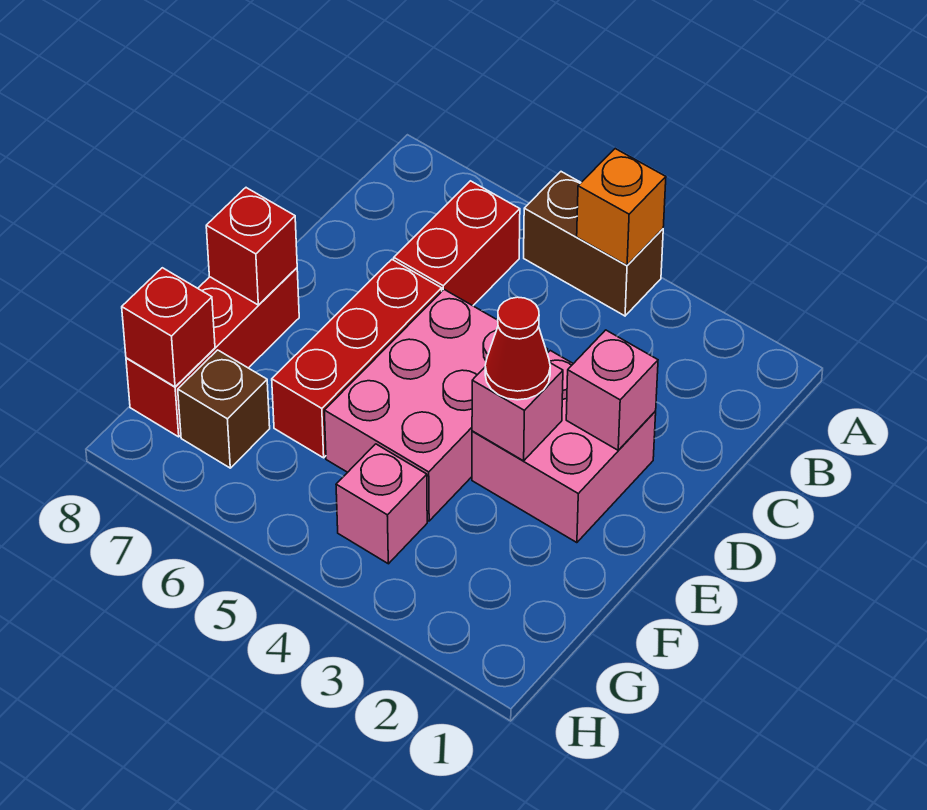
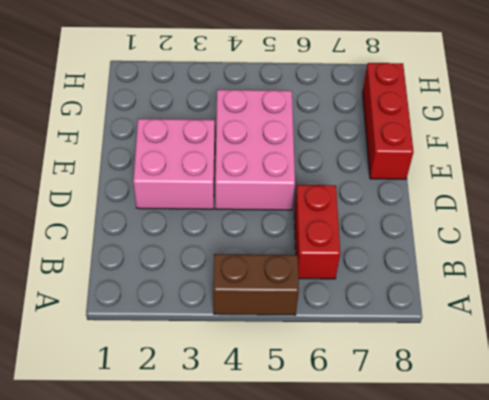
none -> red brick D6:F6 level 1
none -> pink brick G4 level 1
none -> brown brick G7 level 1

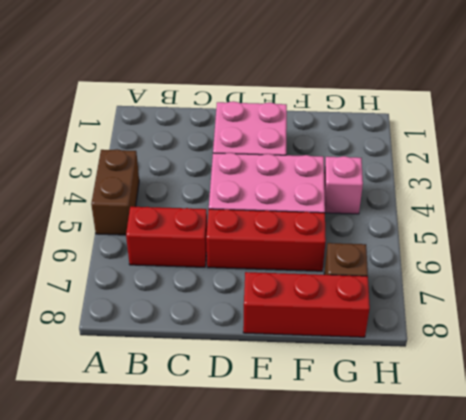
none -> orange brick A4 level 2
none -> pink brick D2 level 2
none -> pink brick E3 level 2

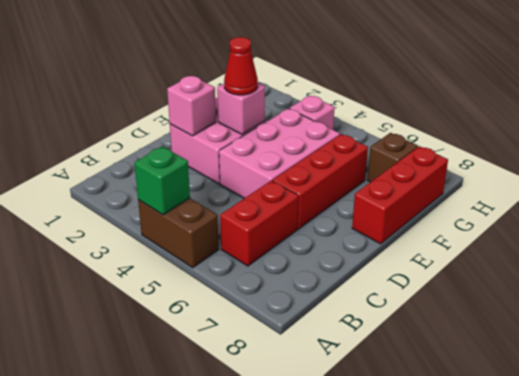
green brick A4 level 2 -> orange brick A4 level 2
none -> red brick E8 level 2
none -> red brick G8 level 2

